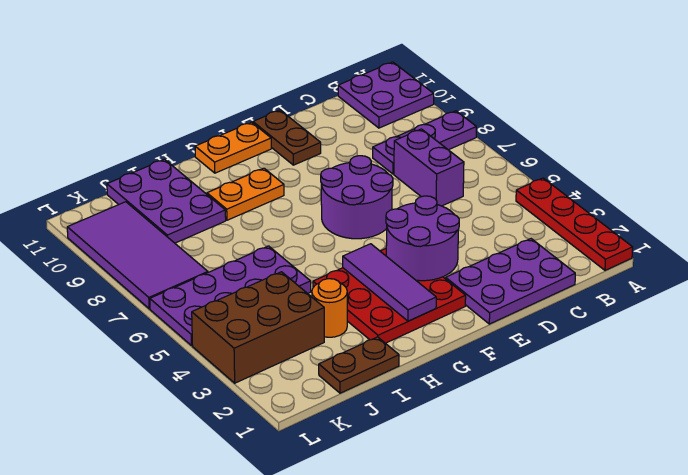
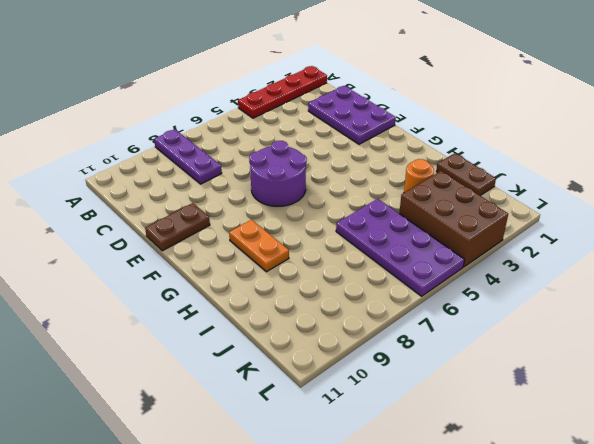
none -> purple plate A10:B11 level 1
none -> purple brick C6:C7 level 1
none -> red plate F2:H4 level 1

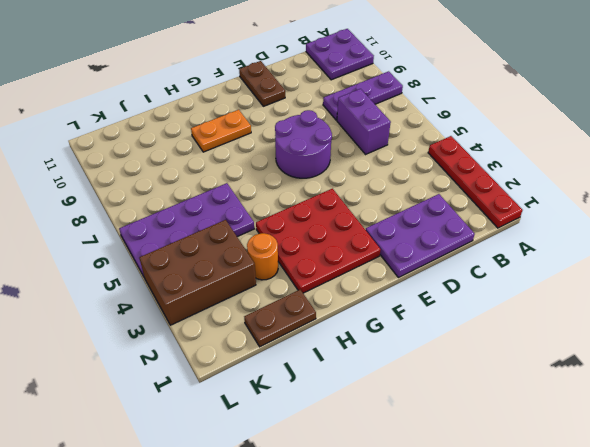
none -> orange plate F11:G11 level 1
none -> purple plate I9:J11 level 1
none -> purple tile K7:L10 level 1

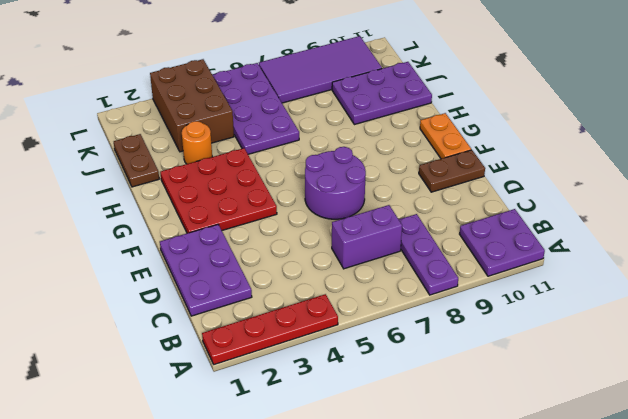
none -> orange plate G9:H9 level 1
none -> purple round brick E3:F4 level 2
none -> purple tile G2:G4 level 2

